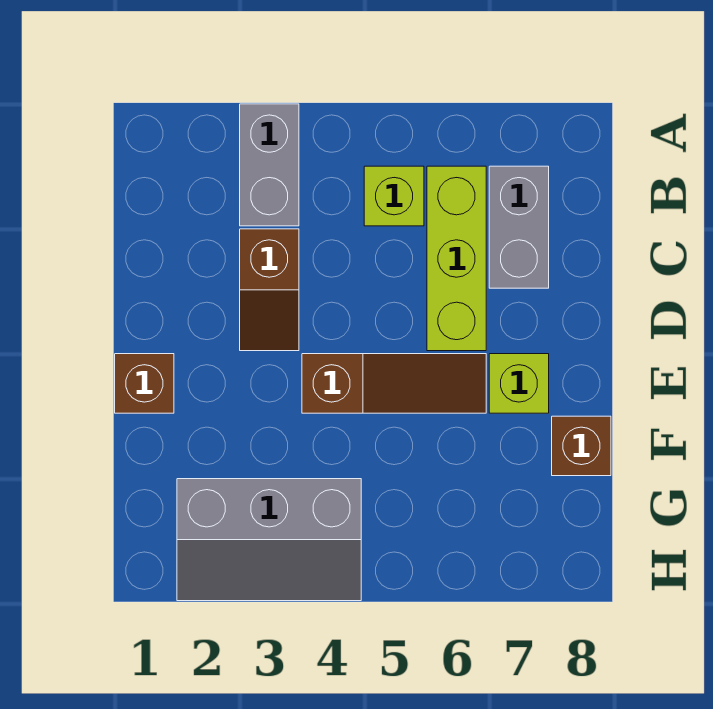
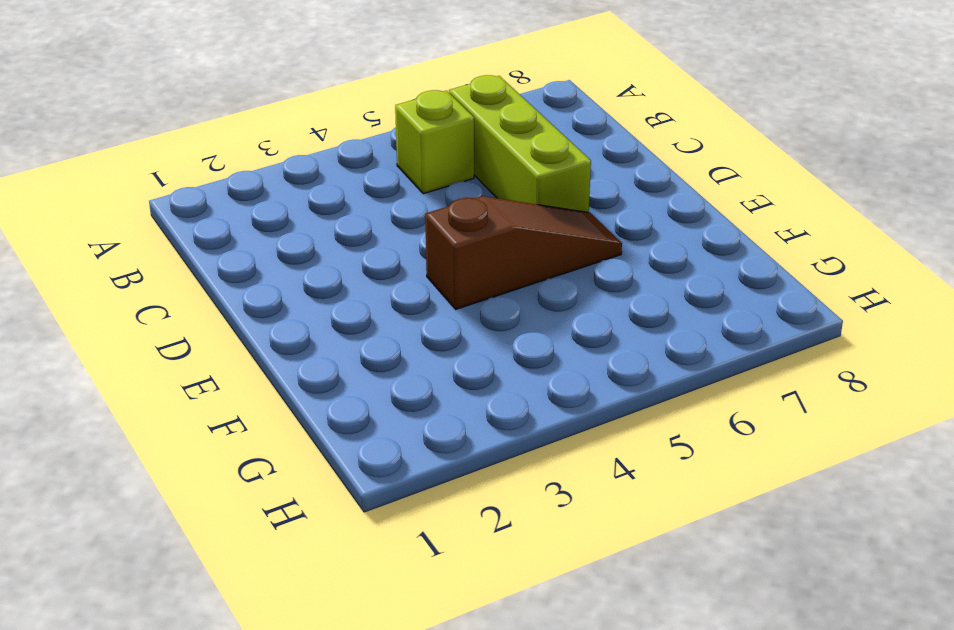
none -> grey brick A3:B3 level 1
none -> grey brick B7:C7 level 1

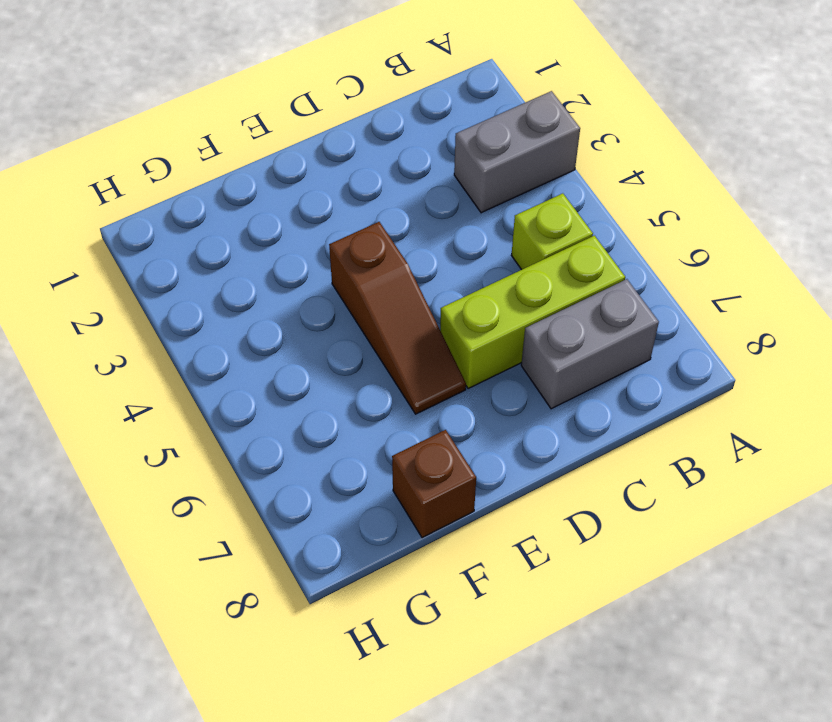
none -> brown slope C3:D3 level 1 top C
none -> brown brick E1 level 1

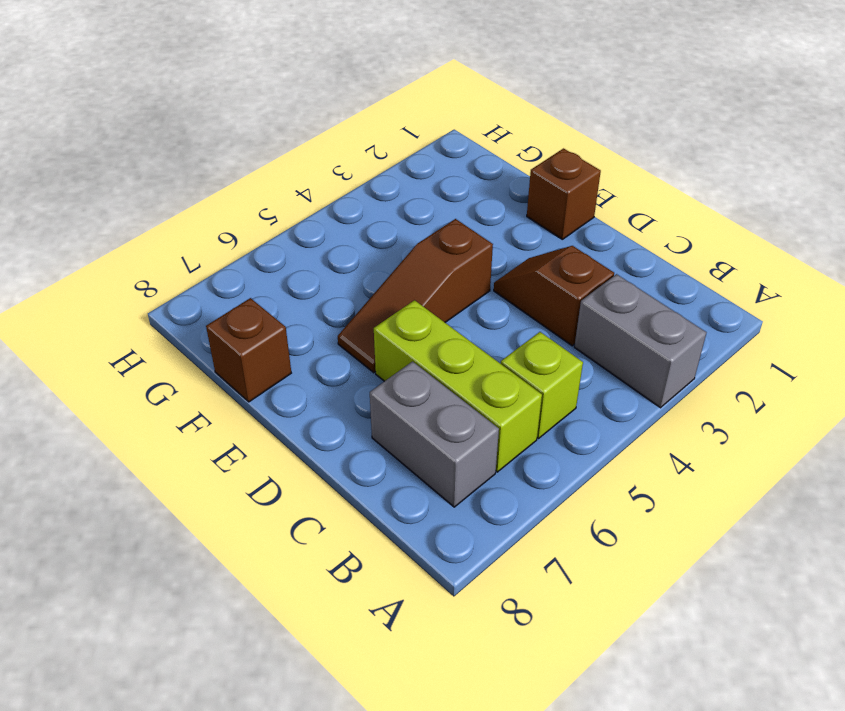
none -> lime brick E7 level 1
none -> grey slope G2:H4 level 1 top G

